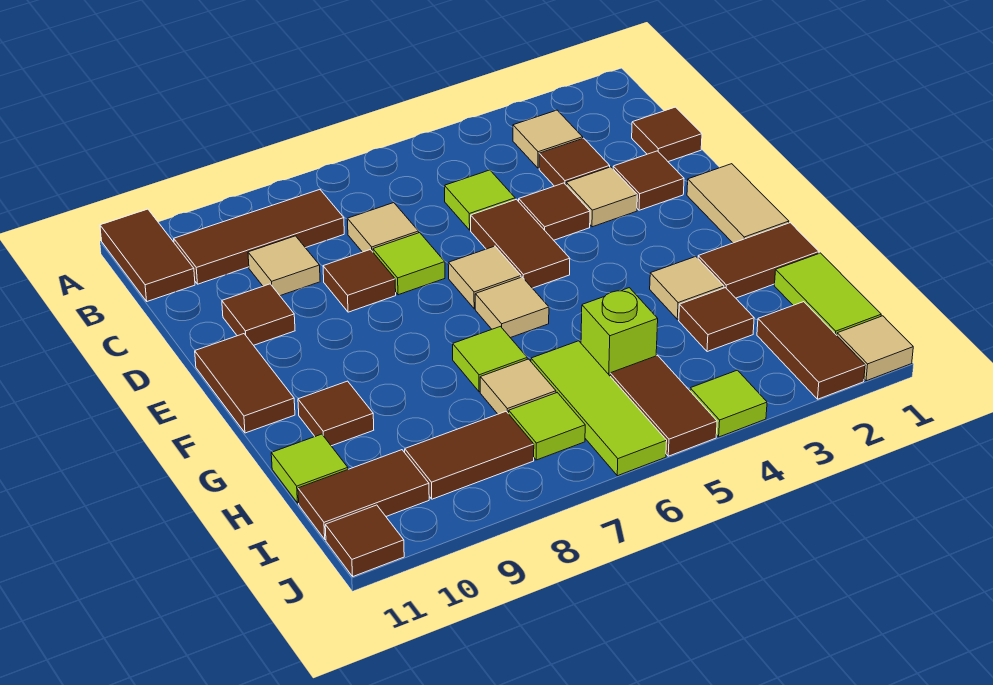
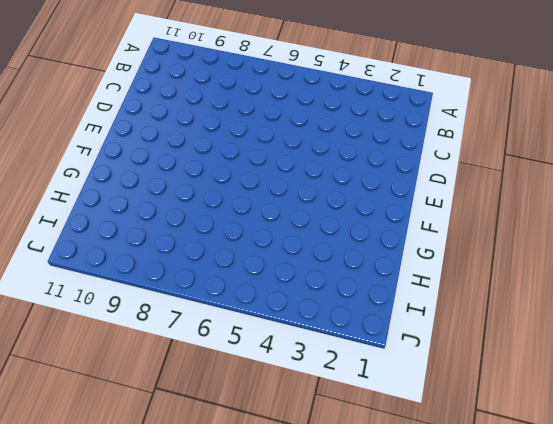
none -> brown tile A11:B11 level 1
none -> tan tile B3 level 1
none -> brown tile B8:B10 level 1
none -> brown tile C1 level 1

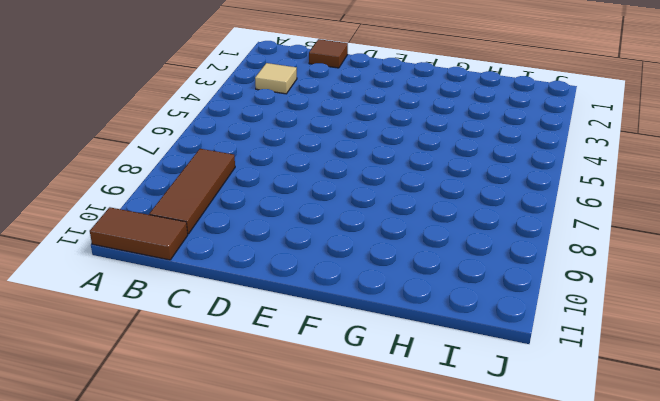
none -> brown tile C3 level 1
none -> lime tile C5 level 1
none -> tan tile C7 level 1
none -> tan tile C9 level 1

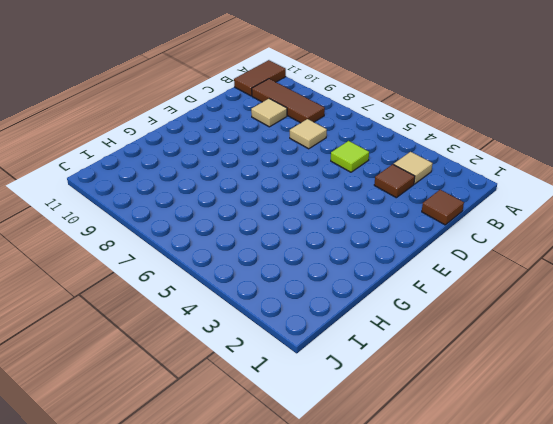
none -> brown tile D2 level 1
none -> tan tile D3 level 1
none -> brown tile D4 level 1
none -> brown tile D5:E5 level 1

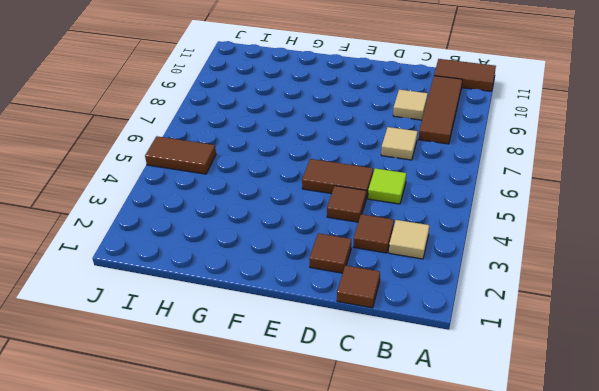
none -> tan tile D3 level 1
none -> lime tile D7 level 1
none -> brown tile D8 level 1
none -> brown tile D10 level 1

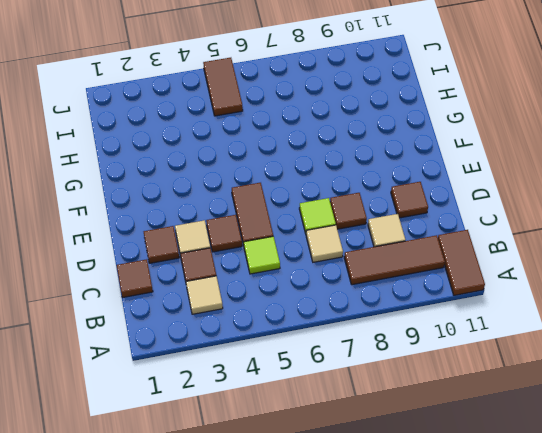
none -> tan tile E1:F1 level 1
none -> tan tile E6 level 1
none -> brown tile E11:F11 level 1
none -> tan tile F6 level 1

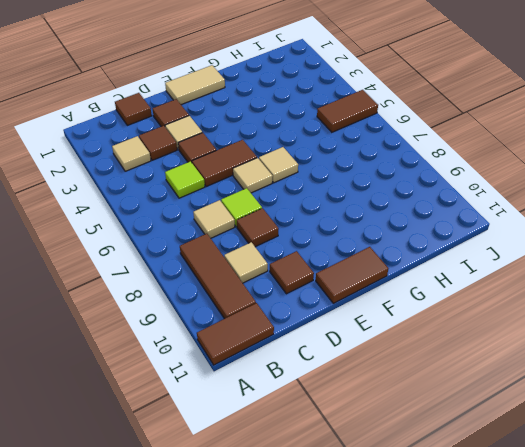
none -> brown tile G1:G2 level 1
none -> tan tile G3 level 1
none -> lime tile G7 level 1
none -> brown tile G10 level 1

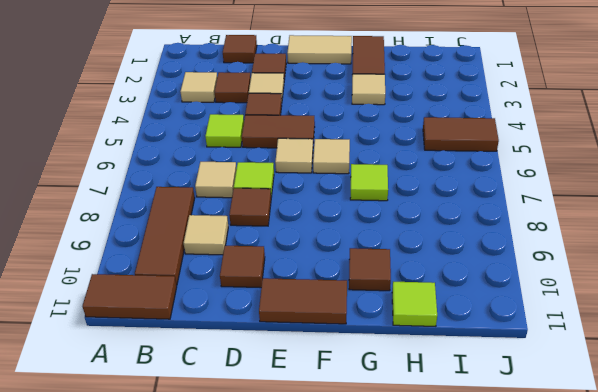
none -> lime tile H1:I1 level 1
none -> brown tile H3 level 1
none -> lime brick H5 level 1
none -> lime tile H6:J6 level 1

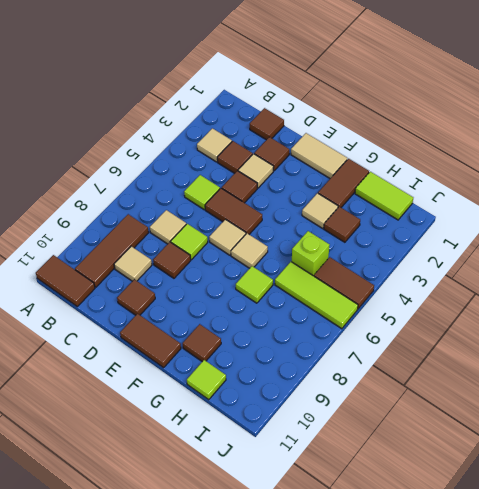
none -> tan tile H7 level 1
none -> brown tile I2:J2 level 1
none -> lime tile I7 level 1
none -> brown tile I8:I9 level 1

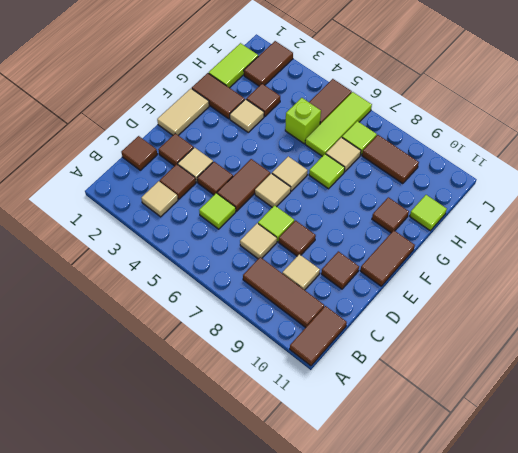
none -> brown tile I10:I11 level 1
none -> tan tile J1 level 1
none -> lime tile J4 level 1
none -> brown tile J11 level 1

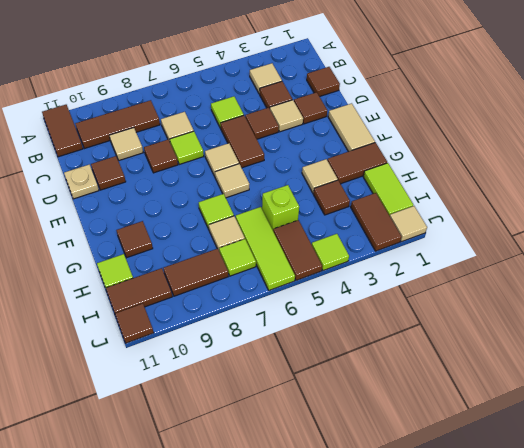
tan plate D11 level 1 -> none
none -> brown tile E11:F11 level 1

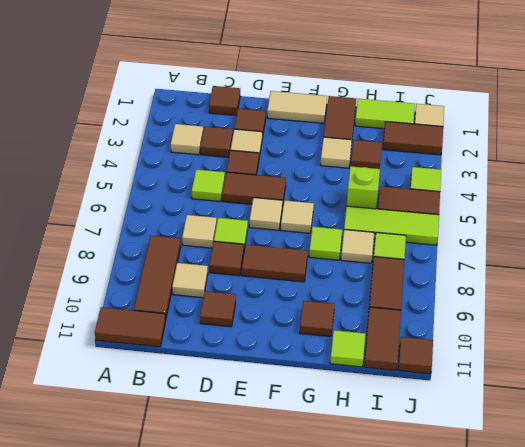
brown tile E8:F8 level 1 -> brown tile E11:F11 level 1

